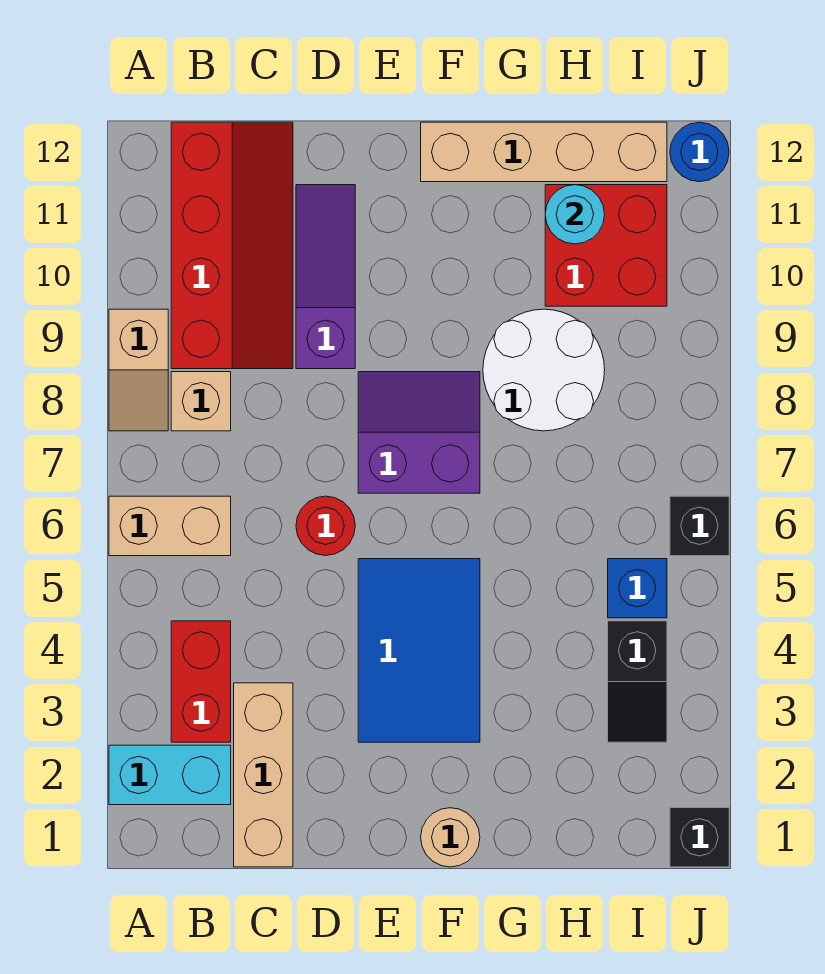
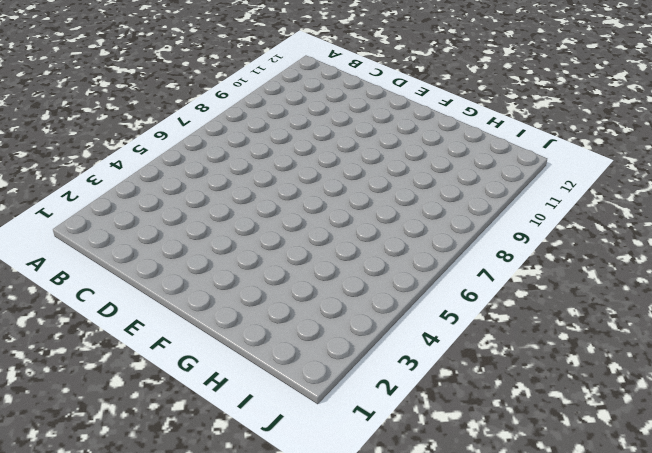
none -> cyan brick A2:B2 level 1
none -> tan brick A6:B6 level 1
none -> tan slope A8:A9 level 1 top 9

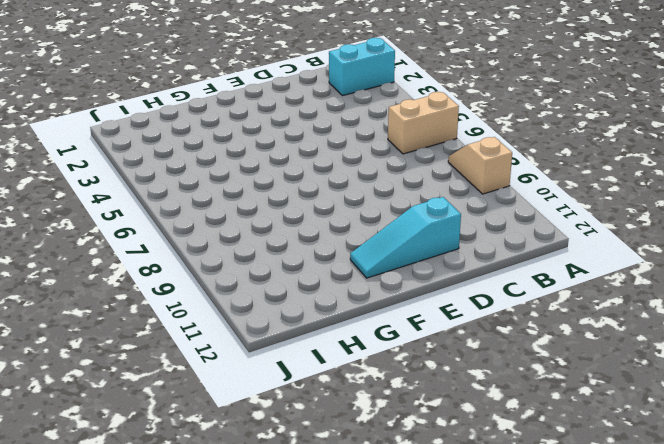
cyan slope D11:F11 level 1 top D -> purple slope D9:D11 level 1 top 9
none -> red brick B3:B4 level 1
none -> tan brick B8 level 1
none -> red slope B9:C12 level 1 top B

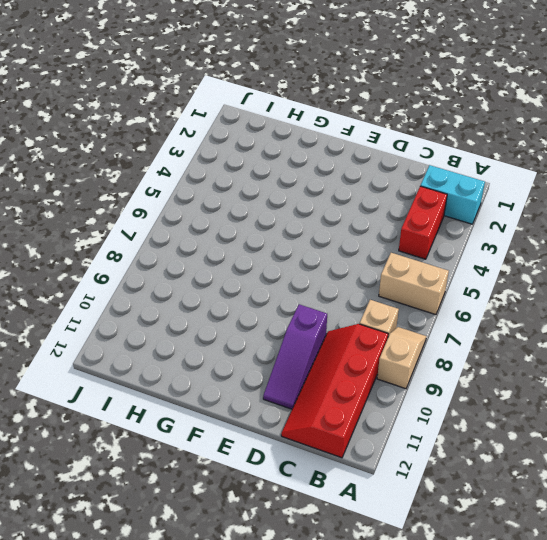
none -> tan brick C1:C3 level 1
none -> red round brick D6 level 1
none -> blue tile E3:F5 level 1

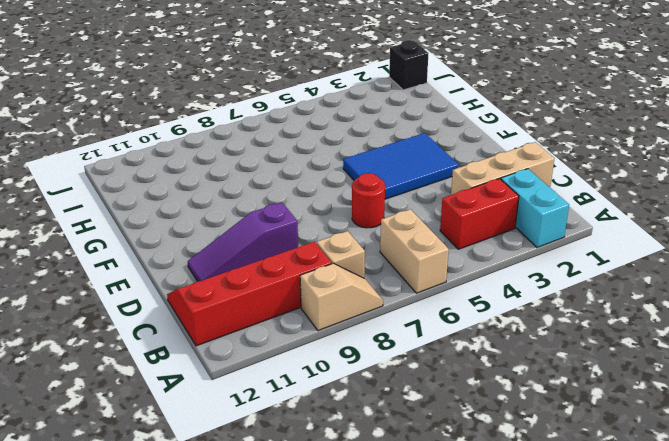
none -> purple slope E7:F8 level 1 top 7
none -> tan round brick F1 level 1
none -> tan brick F12:I12 level 1

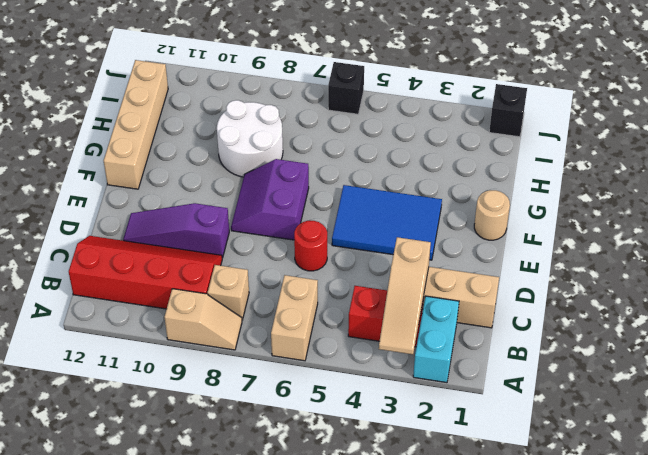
tan slope A3:C3 level 2 top C -> none
none -> red brick H10:I11 level 1
none -> black slope I3:I4 level 1 top 4
none -> blue brick I5 level 1

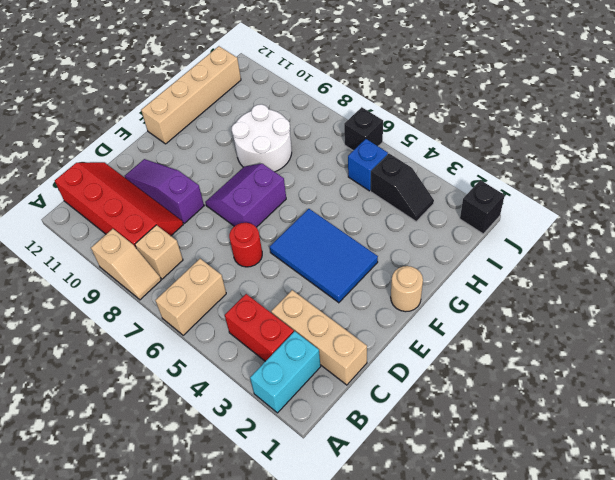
none -> red brick H10:I11 level 1
none -> blue round brick J12 level 1
none -> cyan round brick H11 level 2

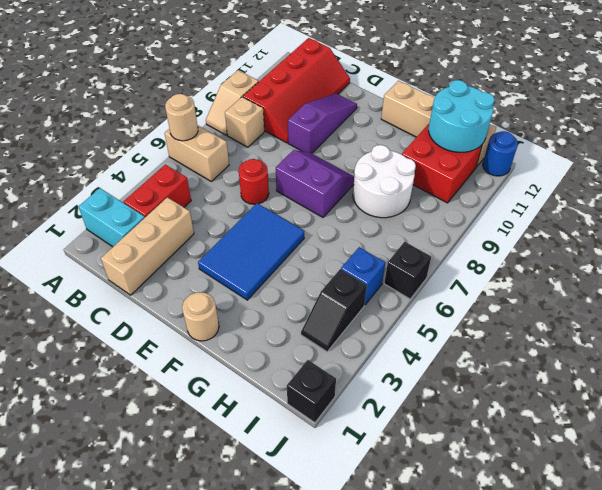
tan round brick A6 level 2 -> none
cyan round brick H11:I12 level 2 -> cyan round brick H11 level 2

